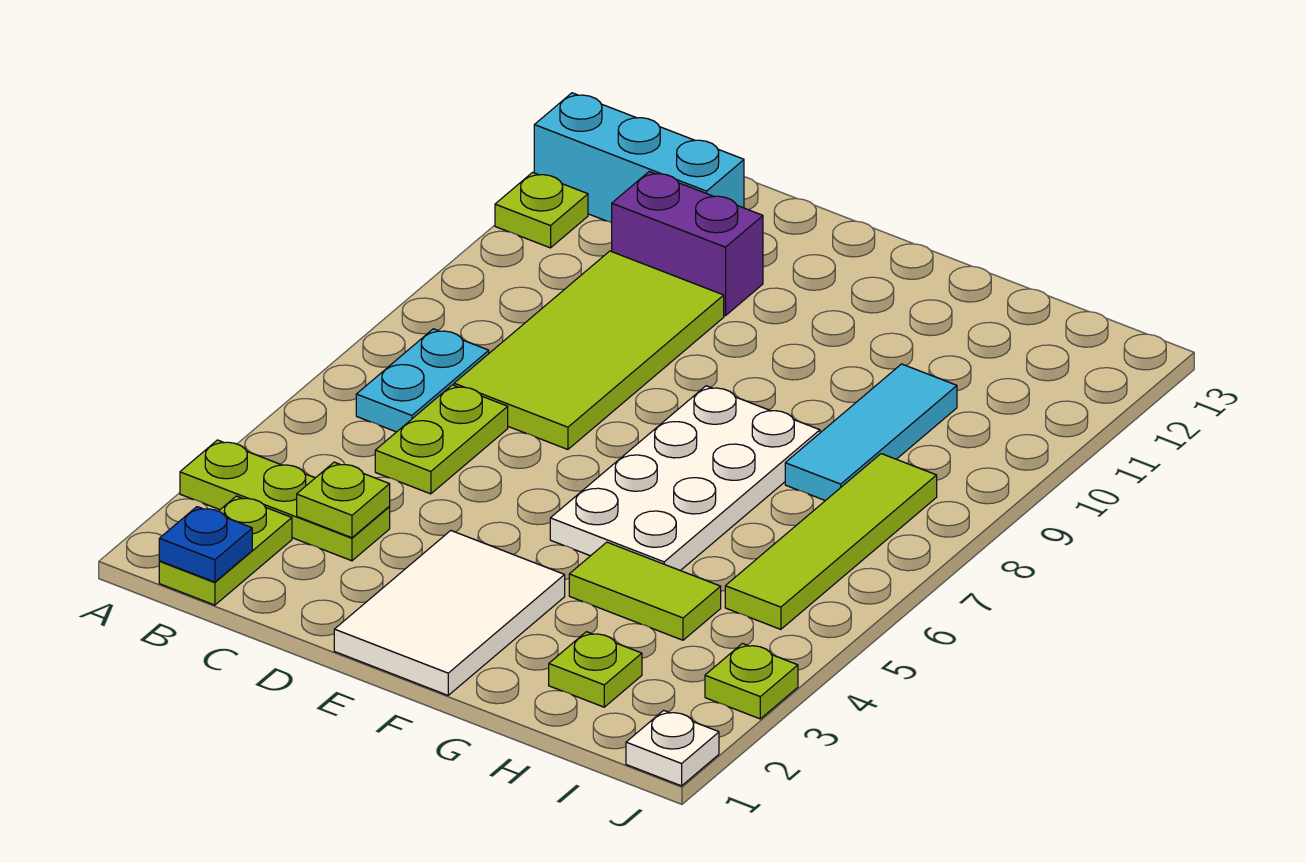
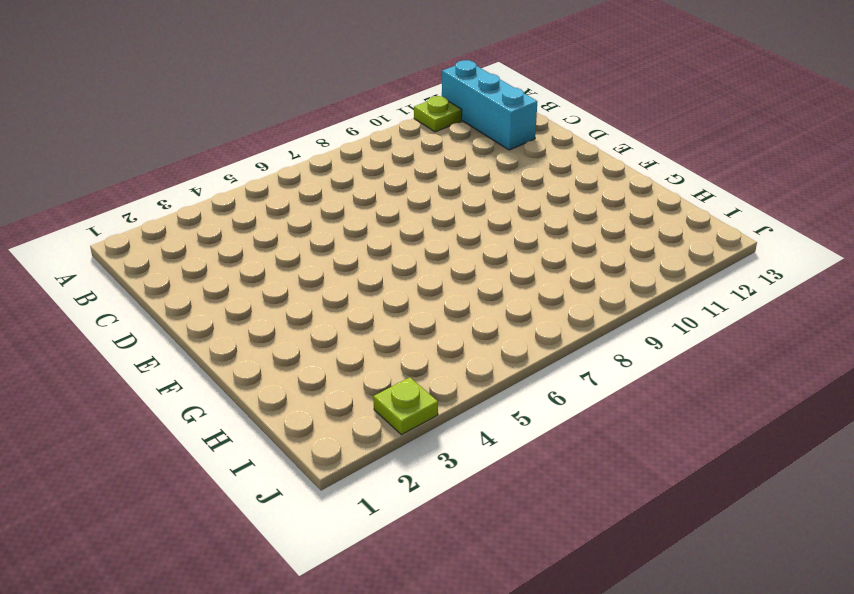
none -> lime plate A3:C3 level 1
none -> lime plate B1:B2 level 1
none -> cyan plate B6:B7 level 1

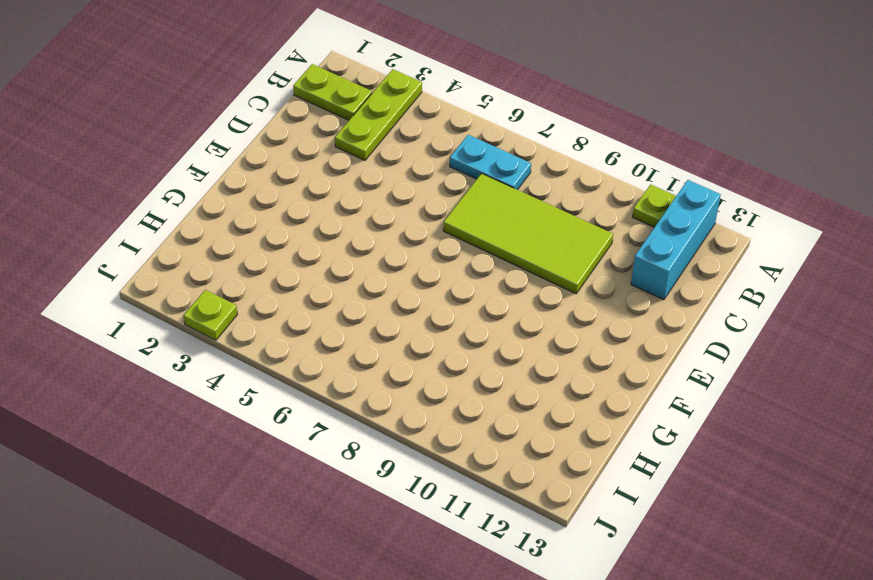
none -> lime plate C5:C6 level 1
none -> purple brick C11:D11 level 1
none -> white tile E1:F3 level 1

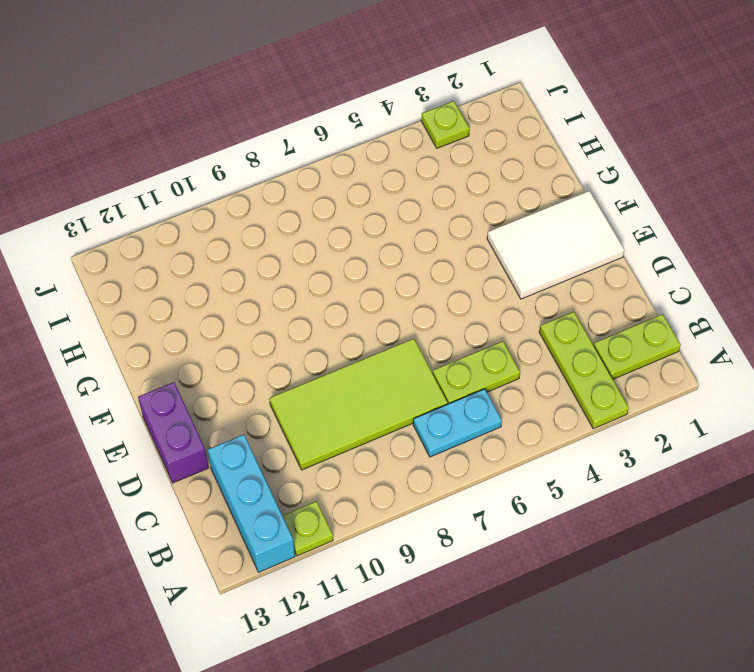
purple brick D13:E13 level 1 -> purple brick C11:D11 level 1
none -> white plate F5:G8 level 1
none -> lime tile G4:H4 level 1
none -> lime plate H2 level 1

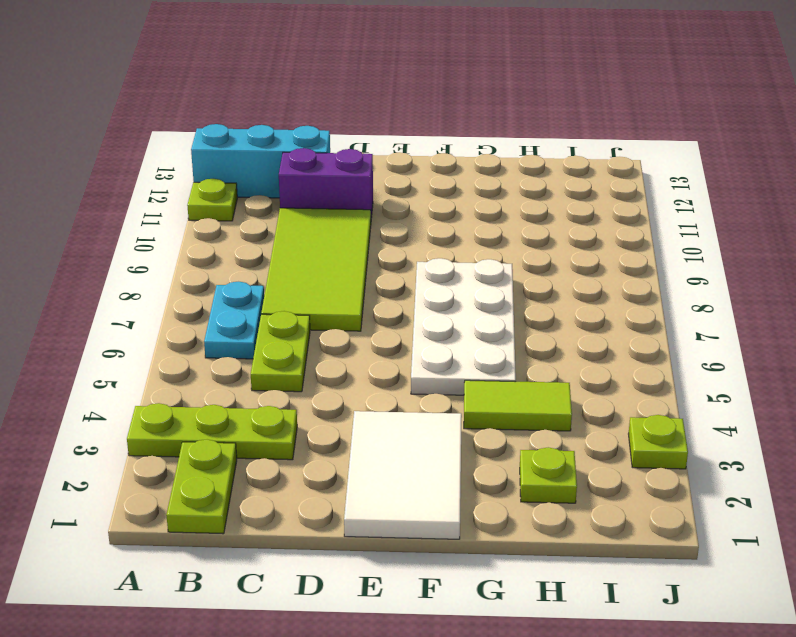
none -> cyan tile H8:H10 level 1
none -> lime tile I5:I8 level 1
none -> white plate J1 level 1

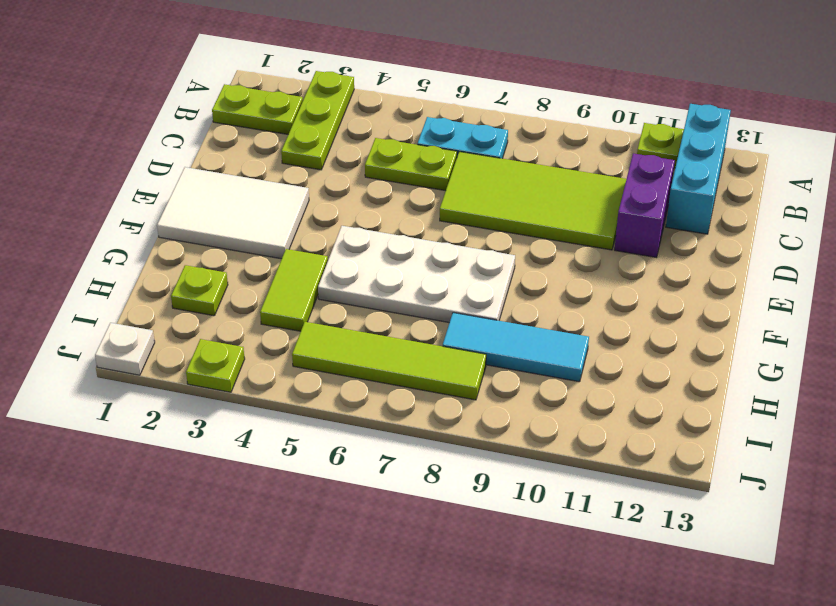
none -> blue plate B1 level 2
none -> lime plate C3 level 2

